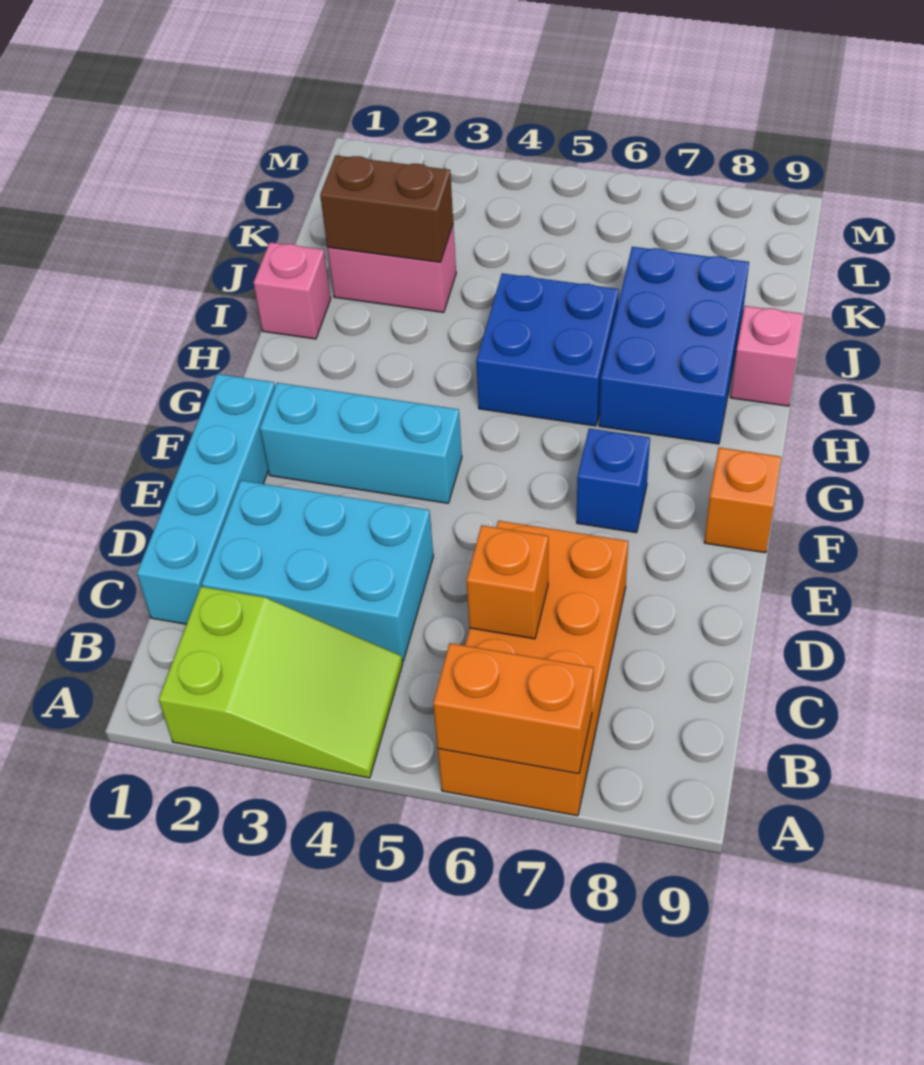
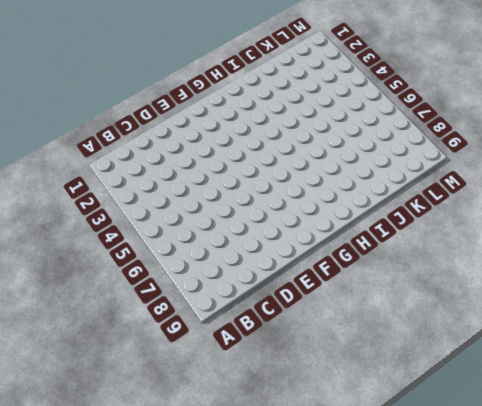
none -> lime slope A2:B4 level 1 top 2
none -> orange brick A6:D7 level 1
none -> cyan brick C1:F1 level 1

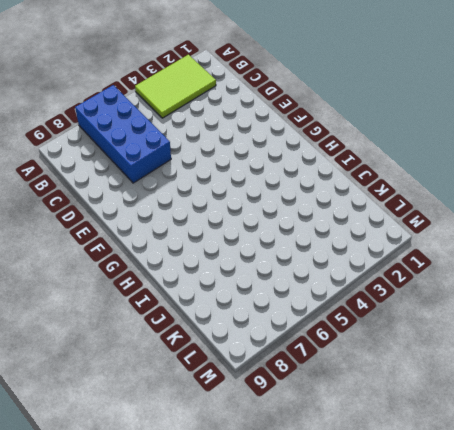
lime tile A2:B4 level 1 -> lime slope A2:B4 level 1 top 2
blue brick A6:D7 level 1 -> orange brick A6:D7 level 1
none -> cyan brick C1:F1 level 1
none -> cyan brick C2:D4 level 1
none -> cyan brick F2:F4 level 1

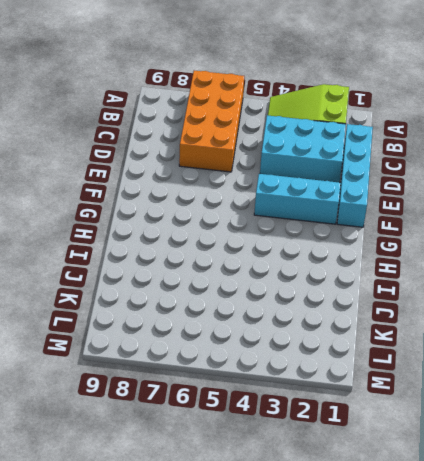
none -> blue brick F7 level 1
none -> orange brick F9 level 1
none -> blue brick H5:I6 level 1

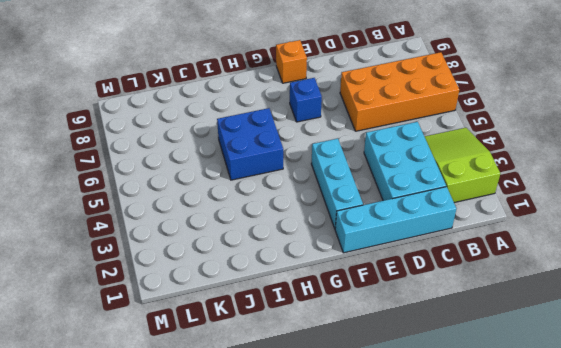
none -> blue brick H7:J8 level 1
none -> pink brick I1 level 1
none -> pink brick I9 level 1

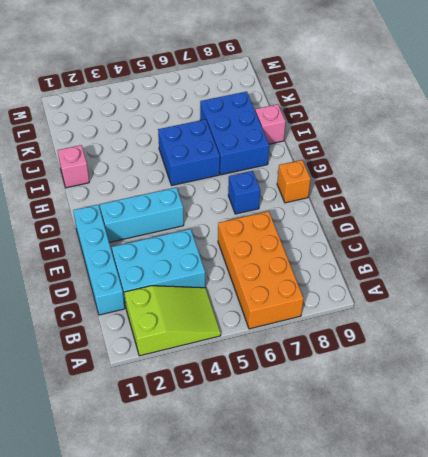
none -> pink brick J2:J3 level 1
none -> orange brick A6:A7 level 2
none -> orange brick C6 level 2

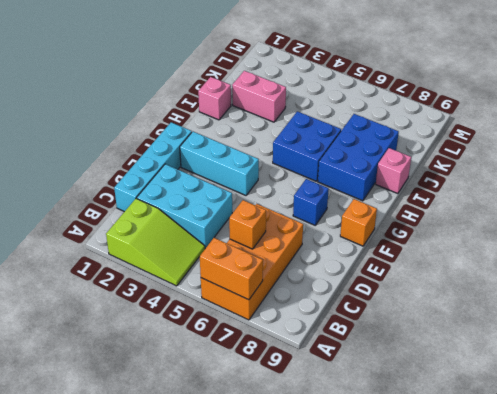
none -> brown brick J2:J3 level 2

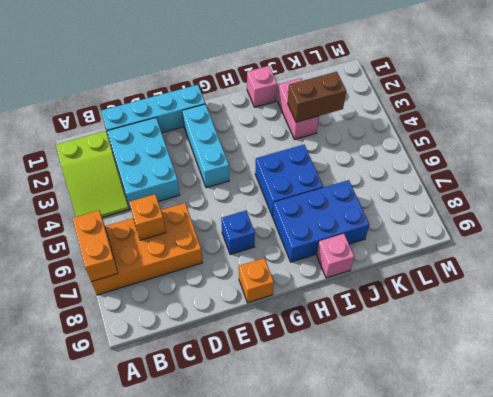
brown brick J3:K3 level 2 -> brown brick J2:J3 level 2

